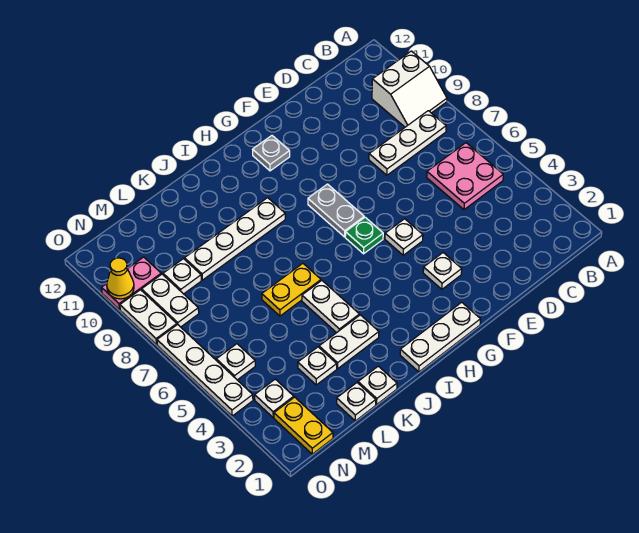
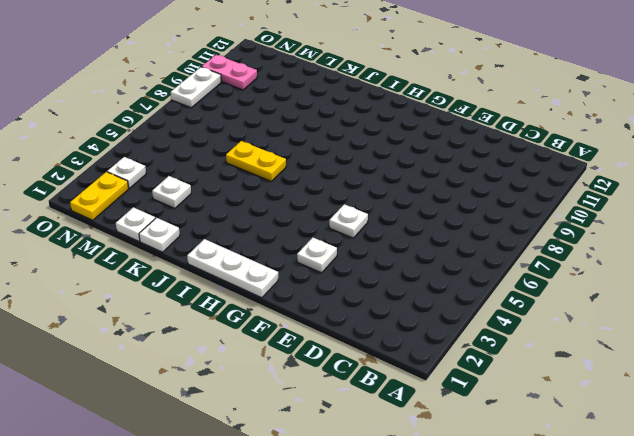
none -> white slope A9:B10 level 1 top 10
none -> pink plate B5:C6 level 1
none -> white plate B8:D8 level 1

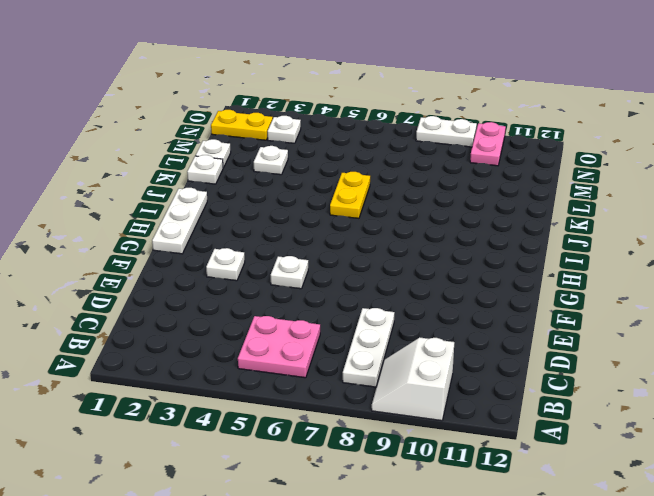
none -> green plate G6 level 1
none -> grey plate G7:G8 level 1
none -> grey plate G11 level 1

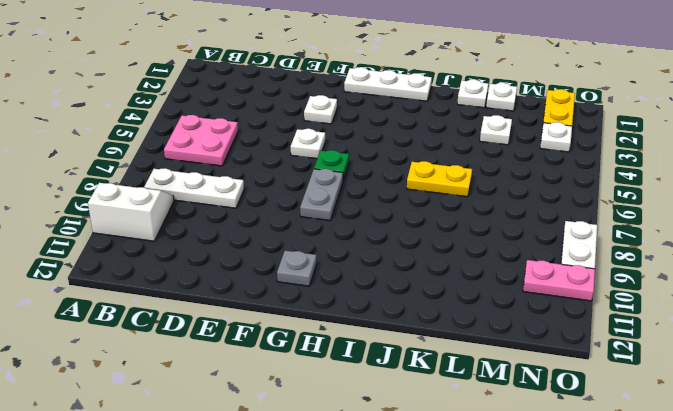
none -> white plate I9:L9 level 1
none -> white plate J3:K3 level 1
none -> white plate J4:J5 level 1

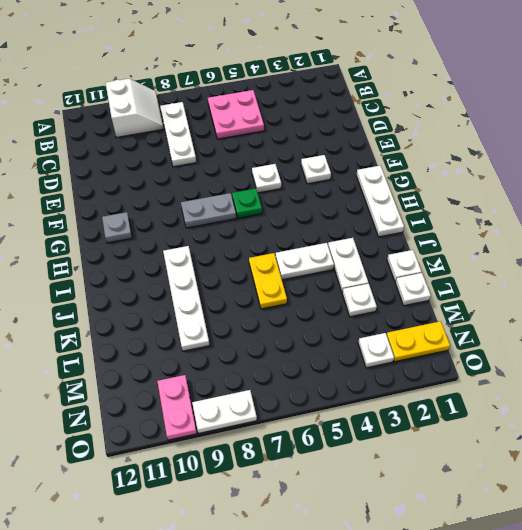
none -> white plate M9 level 1
none -> white plate N5 level 1
none -> white plate N8:N9 level 1

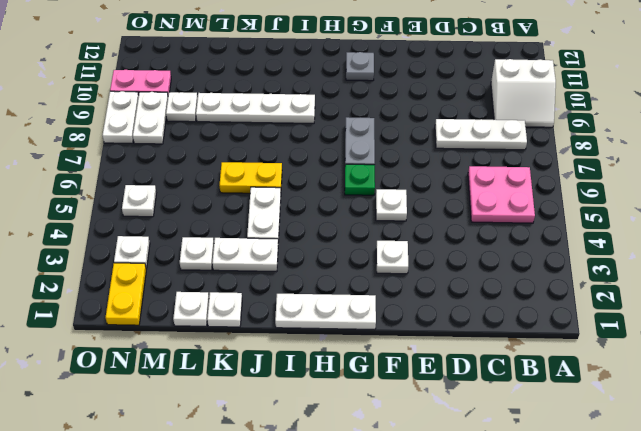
none -> white plate O4:O7 level 1
none -> yellow cone O10 level 2

